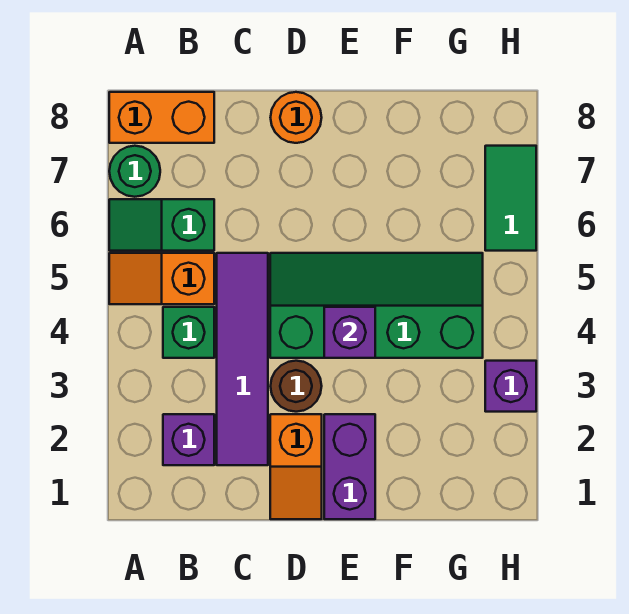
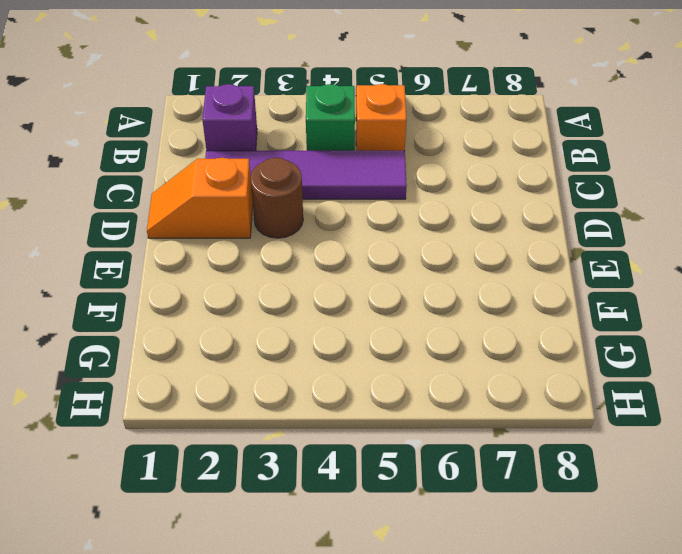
none -> green slope A6:B6 level 1 top B
none -> green round brick A7 level 1
none -> orange brick A8:B8 level 1

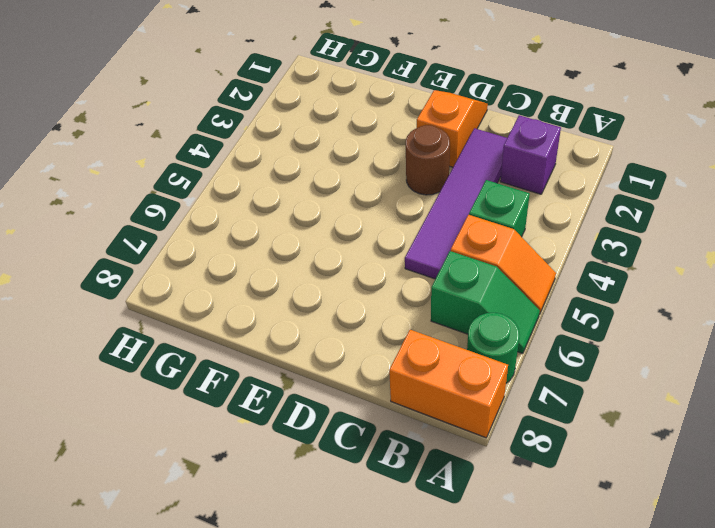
none -> green slope D4:G5 level 1 top 4
none -> orange round brick D8 level 1
none -> purple brick E1:E2 level 1

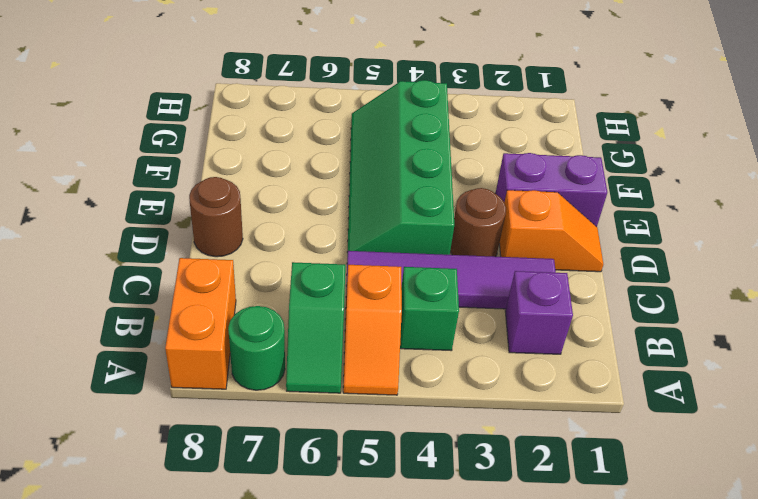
brown round brick D8 level 1 -> orange round brick D8 level 1
none -> purple brick H3 level 1
none -> green tile H6:H7 level 1
none -> purple brick E4 level 2

